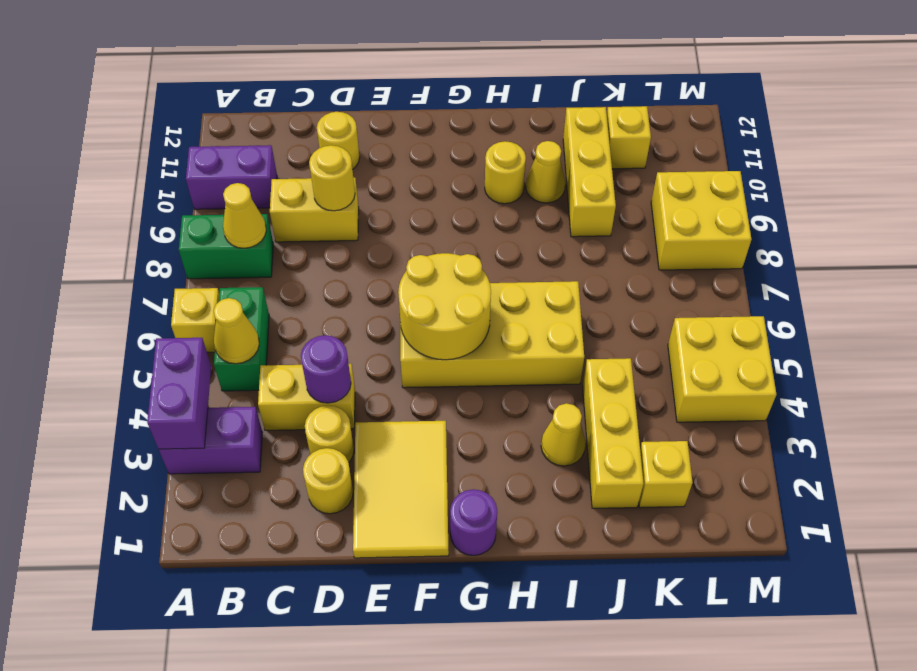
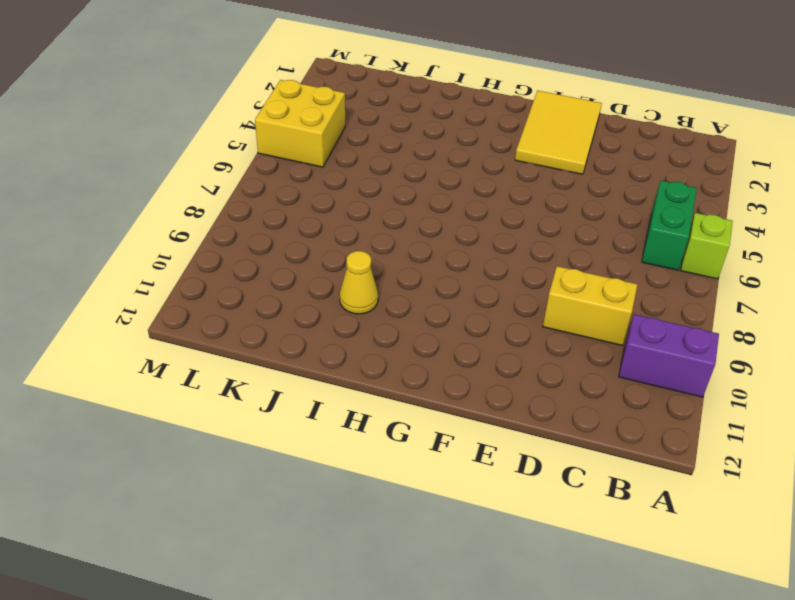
lime brick A6 level 1 -> yellow brick A6 level 1
none -> purple brick A3:B3 level 1
none -> green brick A8:B8 level 1
none -> yellow brick C4:D4 level 1

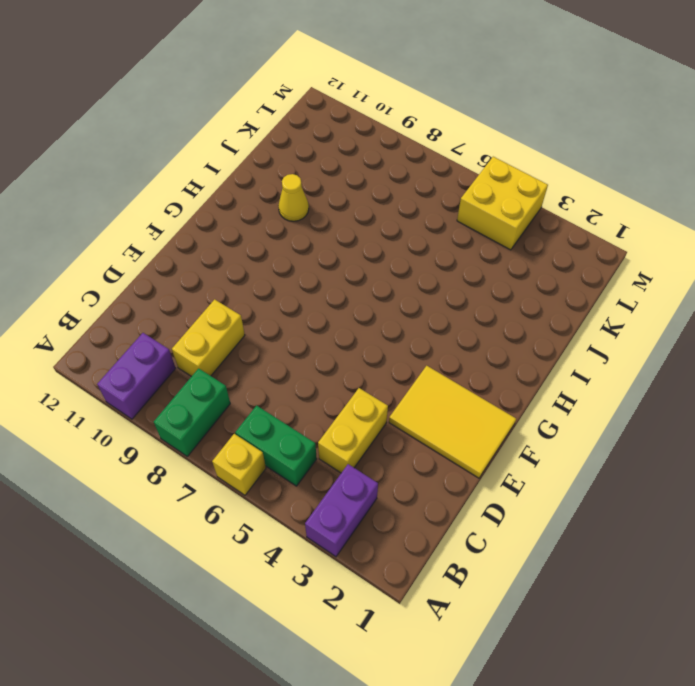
none -> yellow round brick D2 level 1
none -> yellow round brick D3 level 1
none -> yellow round brick D11 level 1

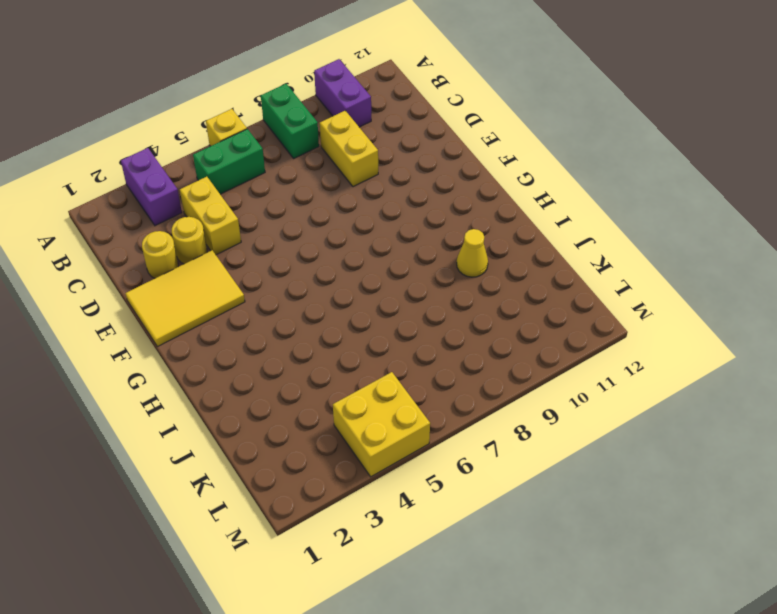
none -> yellow round brick D11 level 1
none -> yellow brick F5:I6 level 1
none -> purple round brick G1 level 1

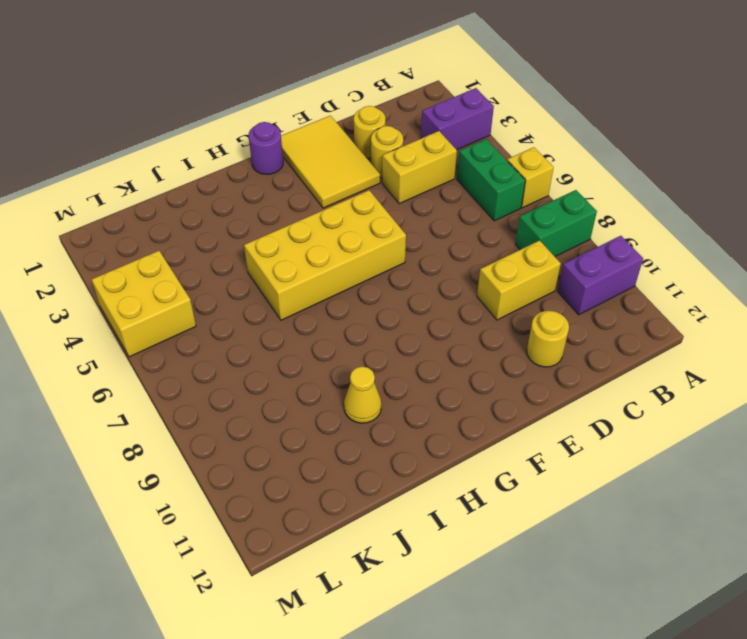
none -> yellow round brick H10 level 1
none -> yellow cone I3 level 1
none -> yellow brick J2:J4 level 1

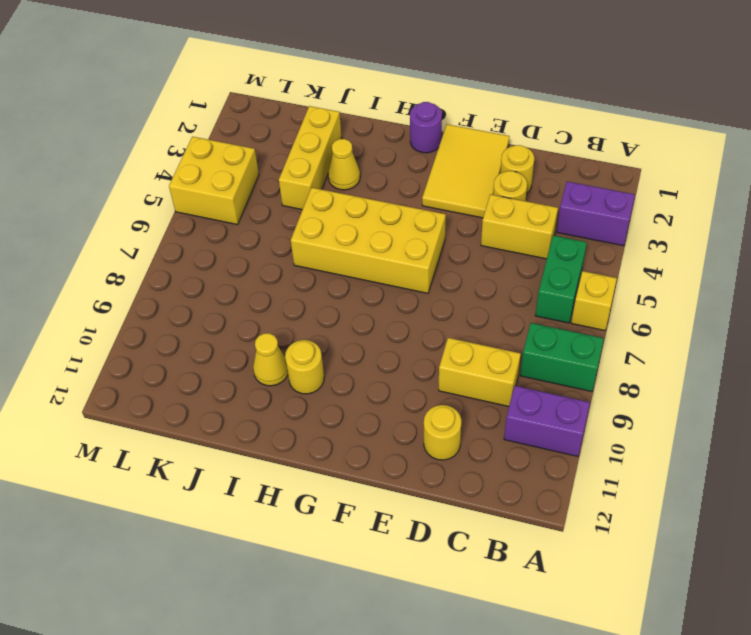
none -> yellow brick J9:J11 level 1
none -> yellow brick K2 level 1
none -> yellow brick K11 level 1

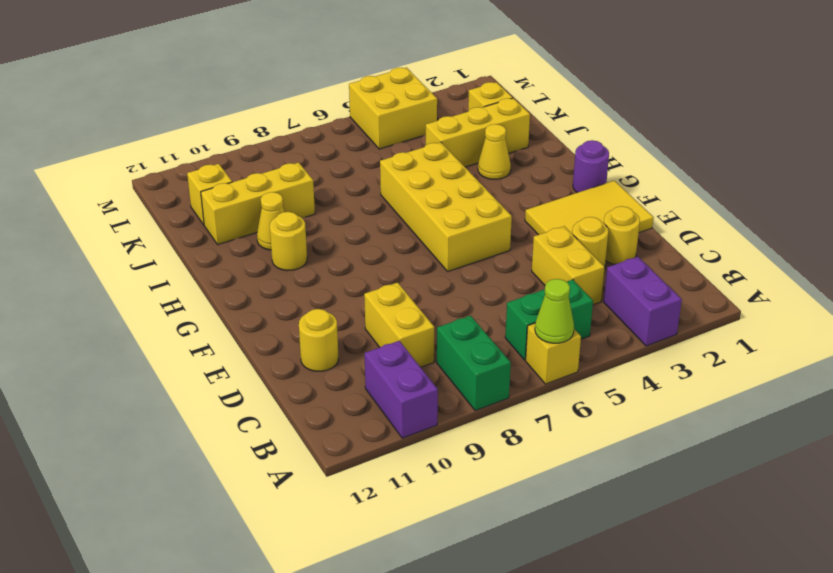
lime cone A6 level 2 -> none
none -> yellow brick L8:M9 level 1
none -> purple brick A3:A4 level 2
none -> yellow cone B5 level 2

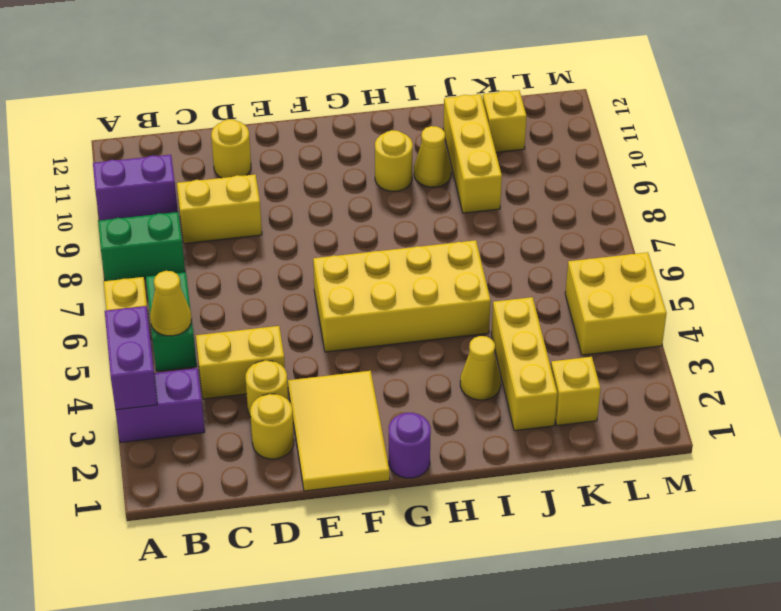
none -> yellow brick L8:M9 level 1
none -> yellow cone B8 level 2
none -> purple round brick D4 level 2

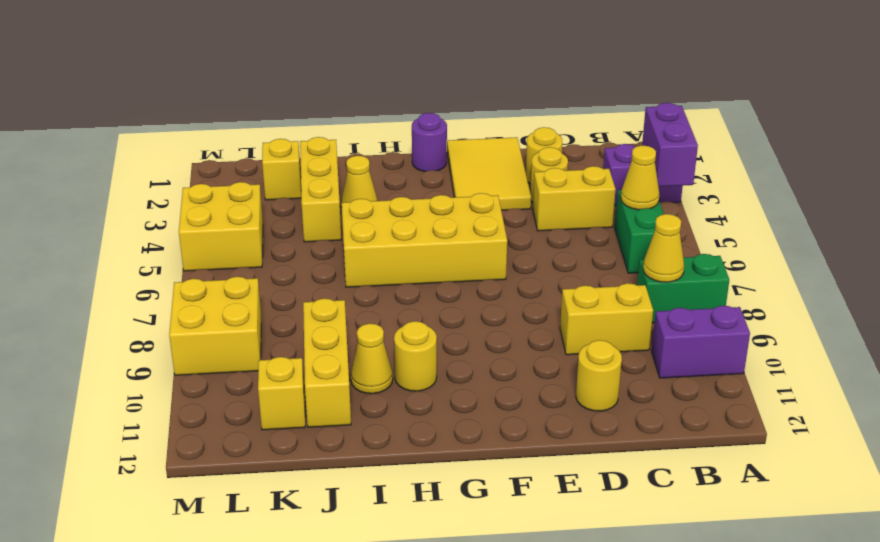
none -> yellow brick A6 level 1
none -> purple round brick D4 level 2
none -> yellow round brick D9 level 2

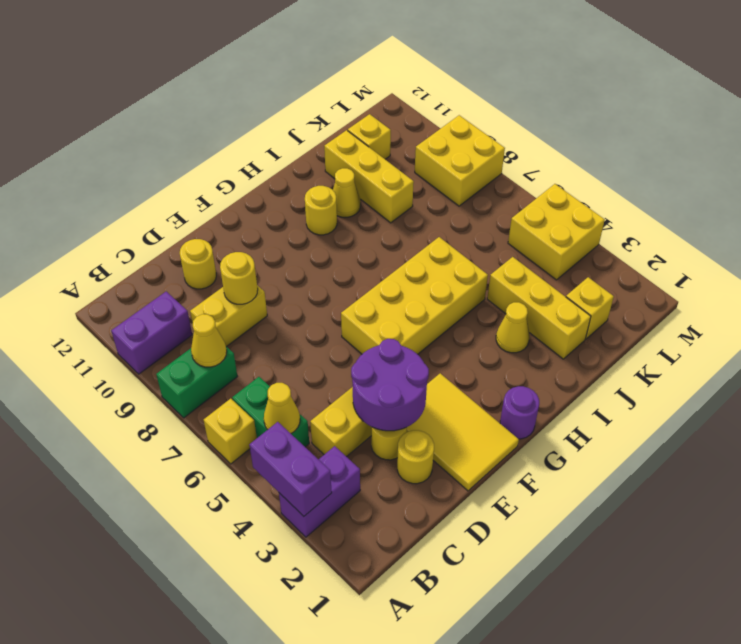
purple round brick D3:E4 level 2 -> purple round brick D4 level 2
none -> yellow round brick F5:G6 level 2

